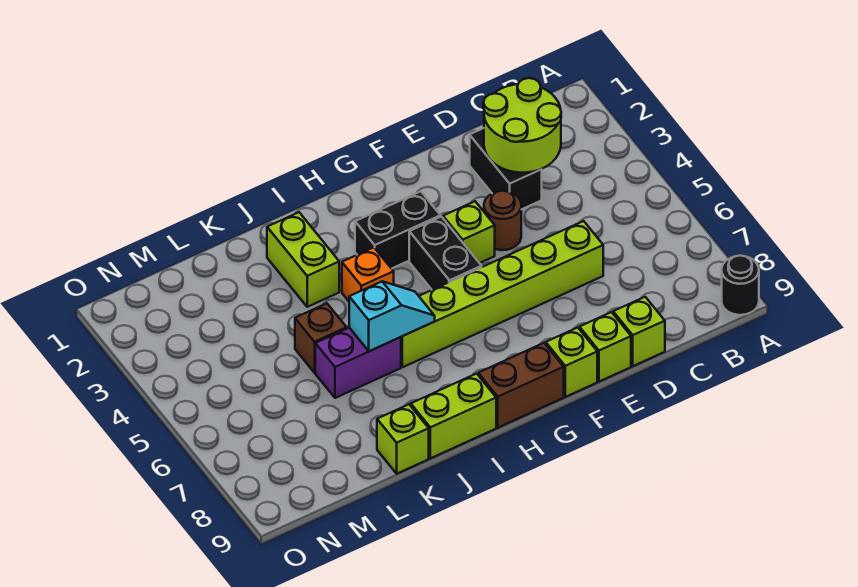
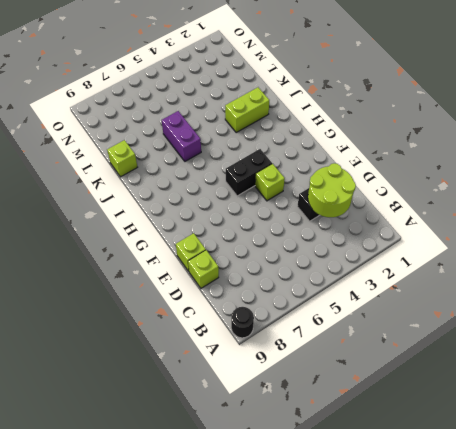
none -> lime brick D6:I6 level 1
none -> brown round brick E4 level 1
none -> lime brick F9 level 1

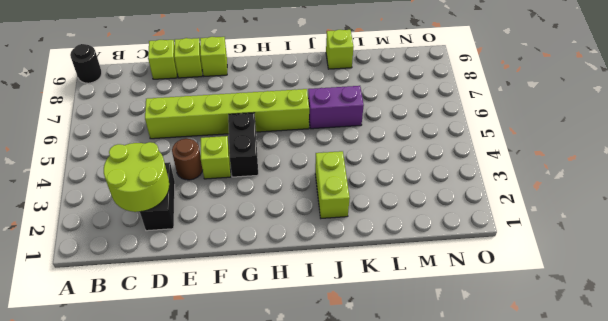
none -> black brick G3:H3 level 1
none -> brown brick G9:H9 level 1
none -> orange brick I4 level 1

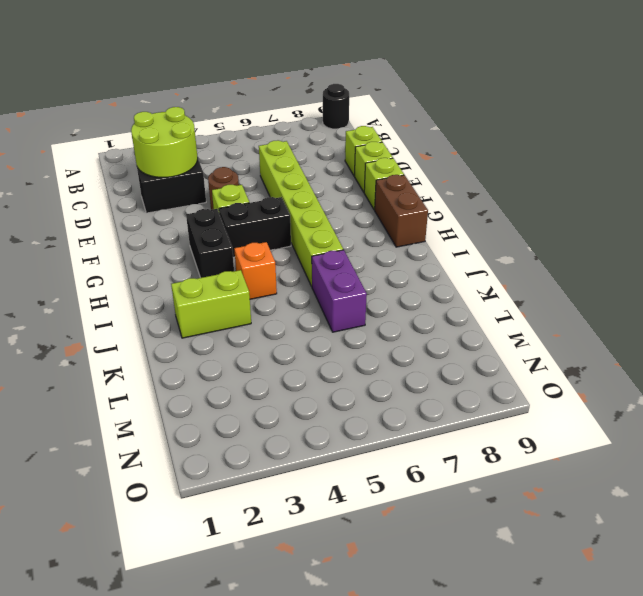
none -> lime brick I9:J9 level 1
none -> brown brick K5 level 1
none -> lime brick K9 level 1

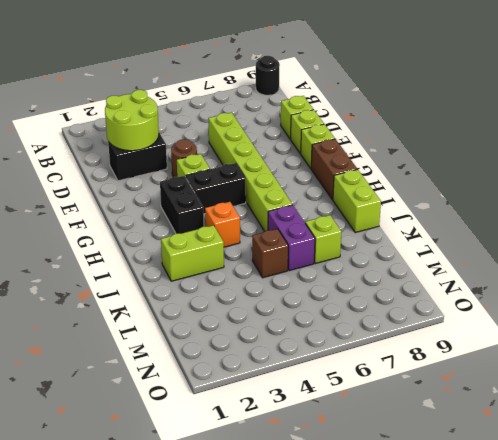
lime brick K7 level 1 -> lime brick K9 level 1
none -> cyan slope I6:J6 level 2 top J

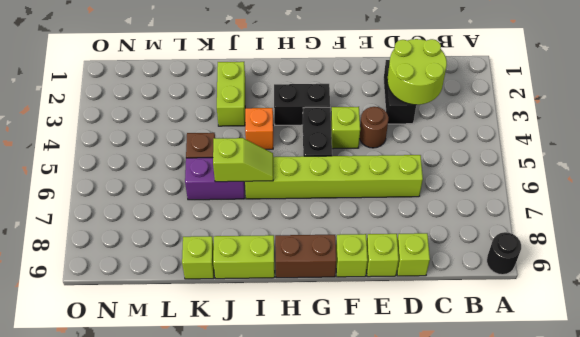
lime slope I6:J6 level 2 top J -> cyan slope I6:J6 level 2 top J

